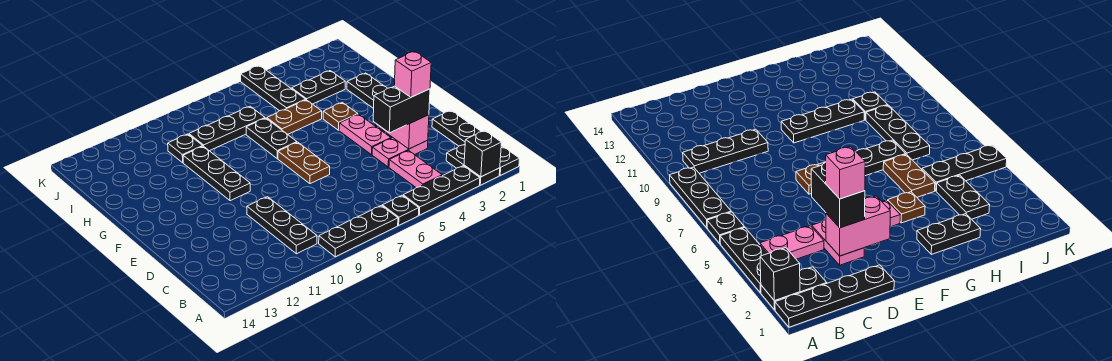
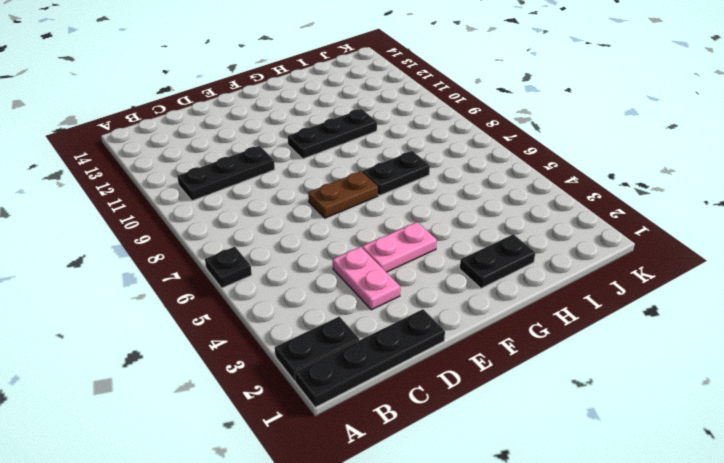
none -> black plate A3:A5 level 1
none -> black plate A7:A9 level 1
none -> pink plate B4:C4 level 1

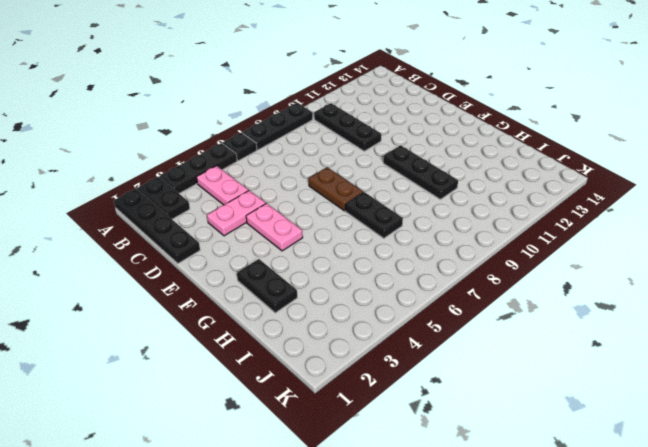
none -> brown plate G4 level 1
none -> brown plate H5:H6 level 1
none -> black plate I3:I4 level 1

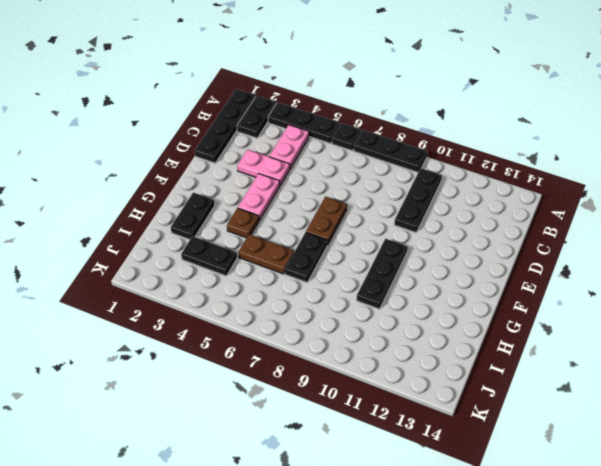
none -> black plate I5:K5 level 1
none -> black plate I7:I9 level 1
none -> black plate I10 level 1

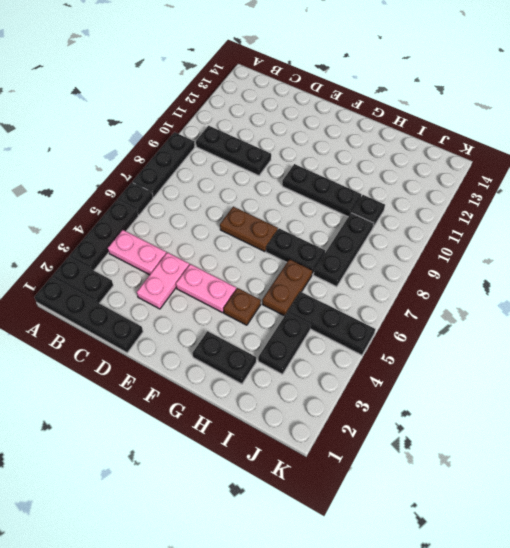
none -> black brick A2 level 2
none -> pink brick D3:E3 level 2
none -> black brick D3:D4 level 3

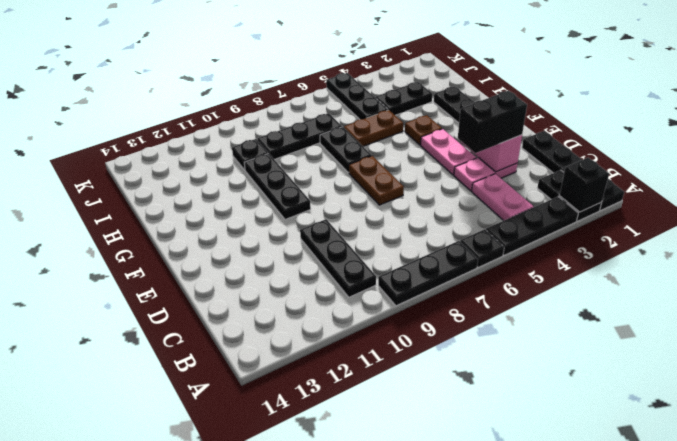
none -> pink brick D3 level 4

